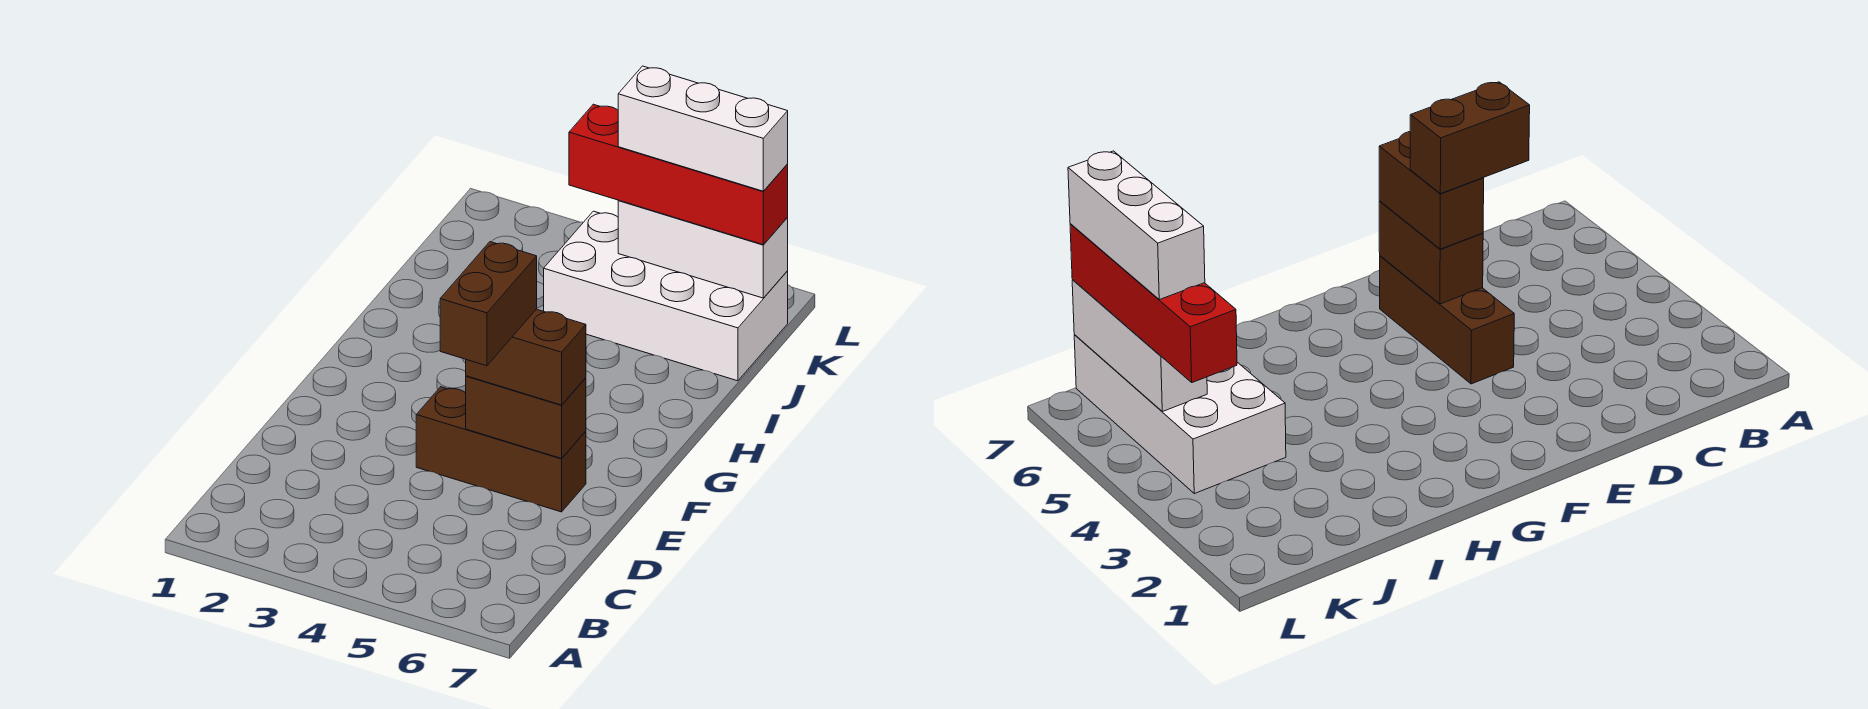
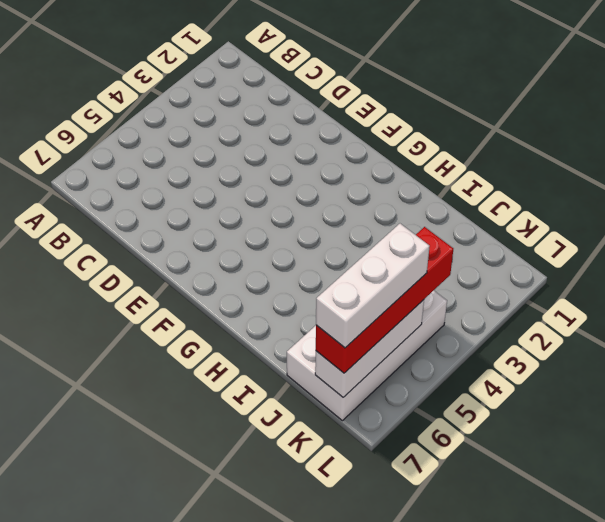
none -> brown brick E4:E6 level 1
none -> brown brick E5:E6 level 2

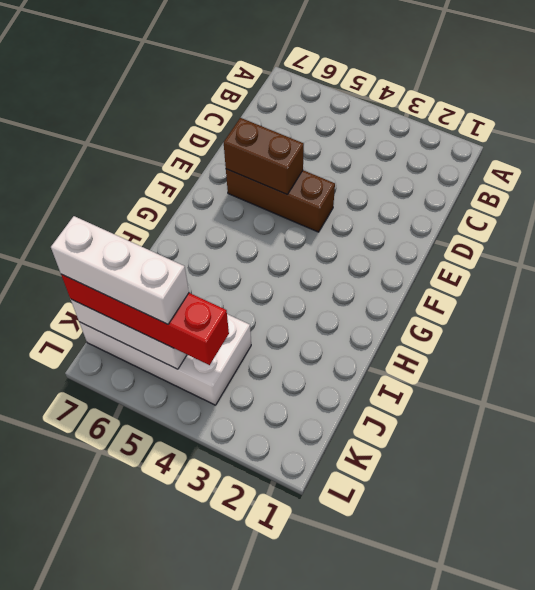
none -> brown brick E5:E6 level 3
none -> brown brick D5:E5 level 4

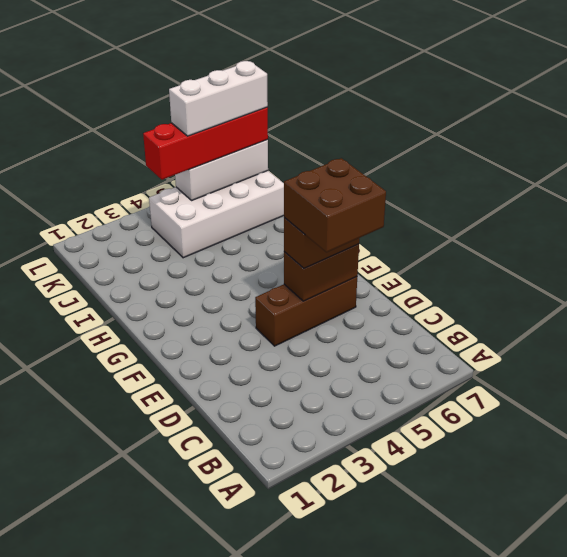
brown brick D5:E6 level 4 -> brown brick D5:E5 level 4

